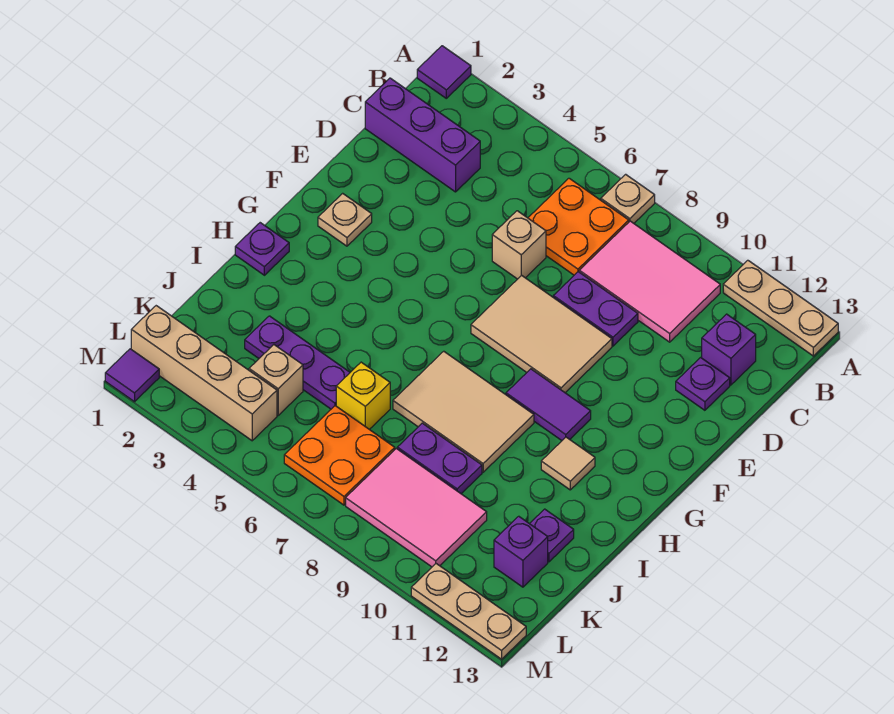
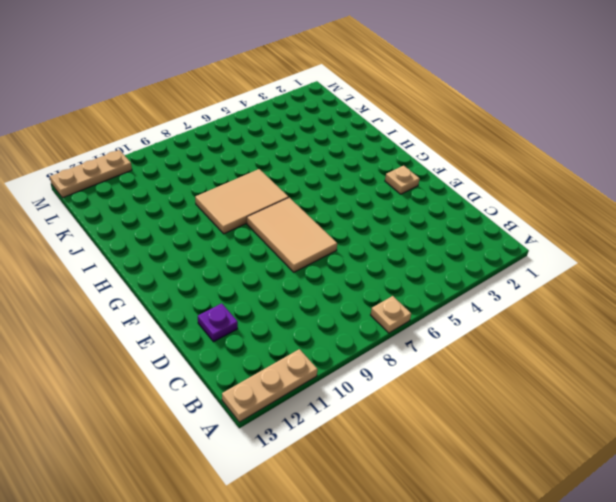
tan tile E7:G8 level 1 -> tan tile E7:F9 level 1
none -> purple tile A1 level 1
none -> orange plate B6:C7 level 1
none -> pink tile B8:C10 level 1

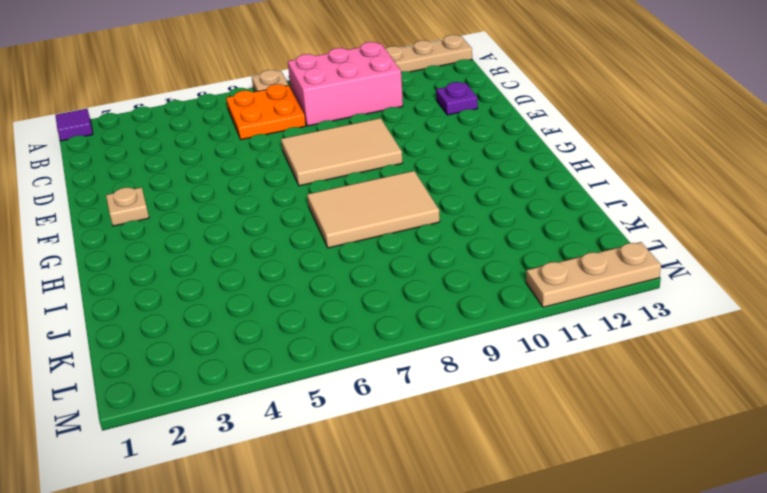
pink brick B8:C10 level 1 -> pink tile B8:C10 level 1
none -> purple brick C1:C3 level 1
none -> purple brick C12 level 1
none -> tan brick D6 level 1

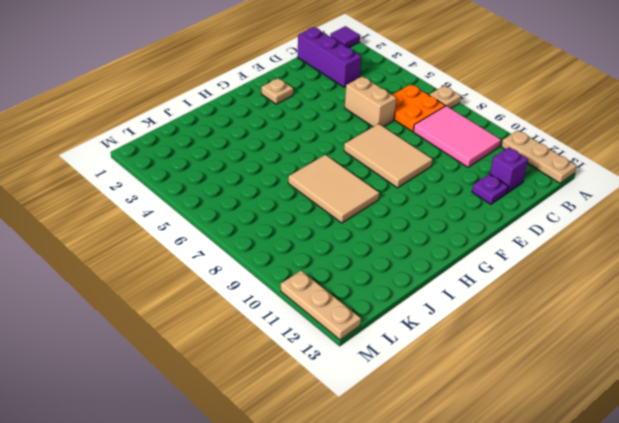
tan brick D5:D6 level 1 -> tan brick D6 level 1
none -> purple plate D8:D9 level 1
none -> purple tile G9:G10 level 1
none -> purple plate H1 level 1

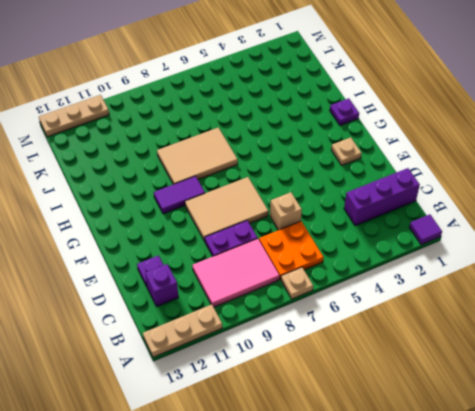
none -> tan tile H11 level 1
none -> purple plate J3:J5 level 1
none -> yellow brick J6 level 1

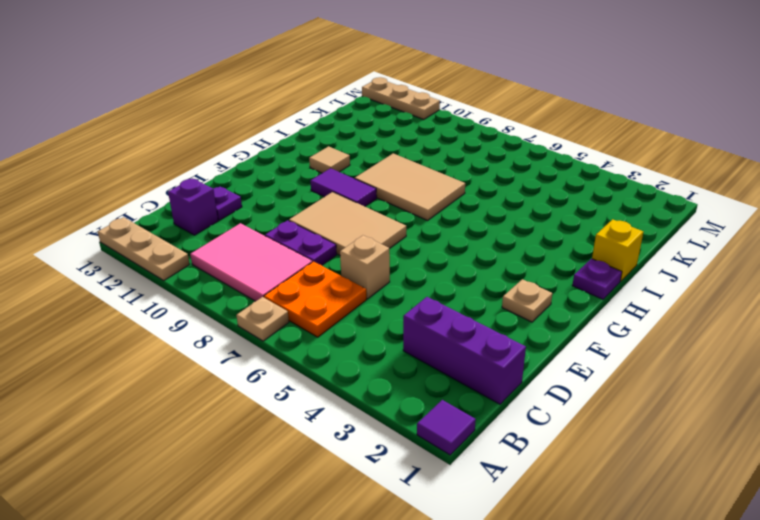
yellow brick I1 level 1 -> yellow brick J6 level 1
none -> purple plate J3:J5 level 1
none -> purple plate J8:J9 level 1
none -> purple plate J12 level 1

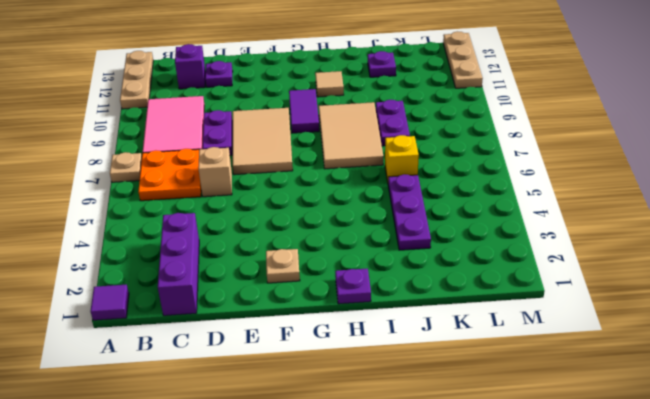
none -> tan brick K4 level 1
none -> orange plate K6:L7 level 1
none -> pink tile K8:L10 level 1

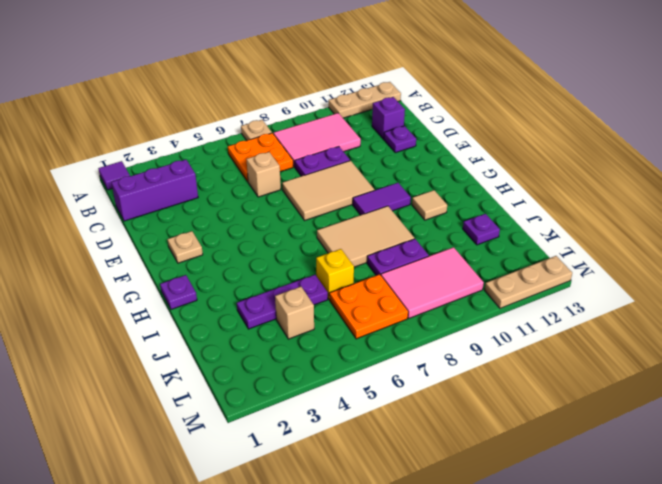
none -> purple brick K12 level 1
none -> tan brick L1:L4 level 1
none -> purple tile M1 level 1

